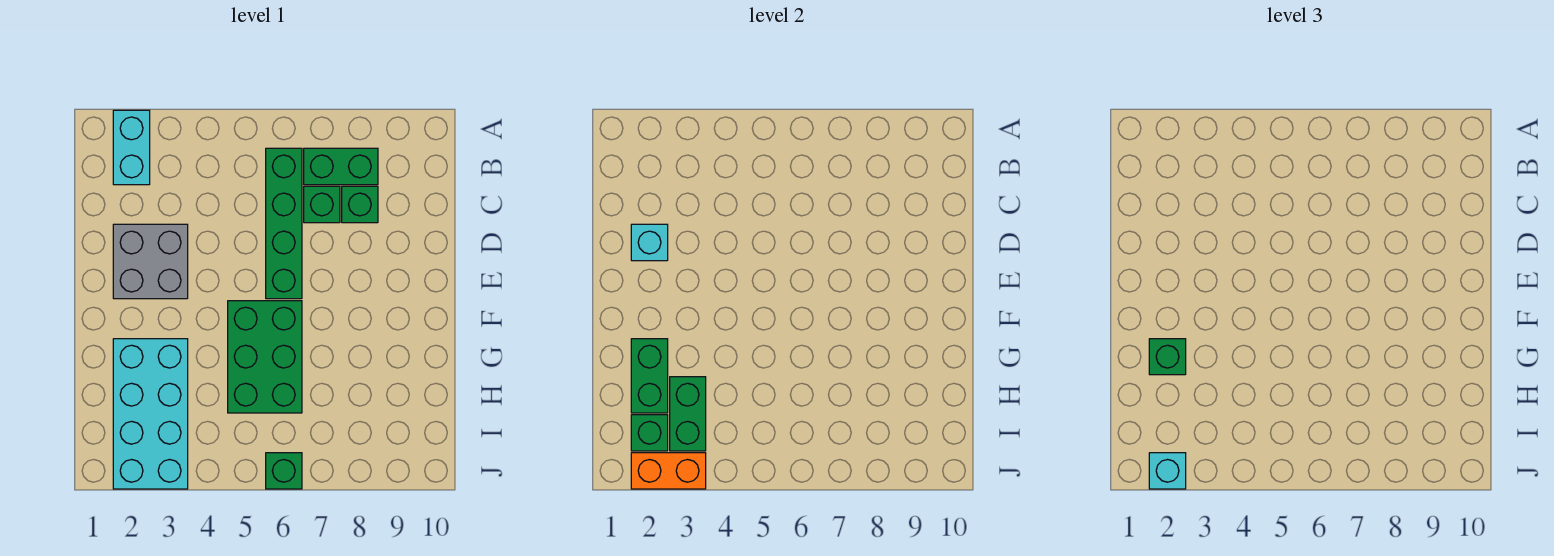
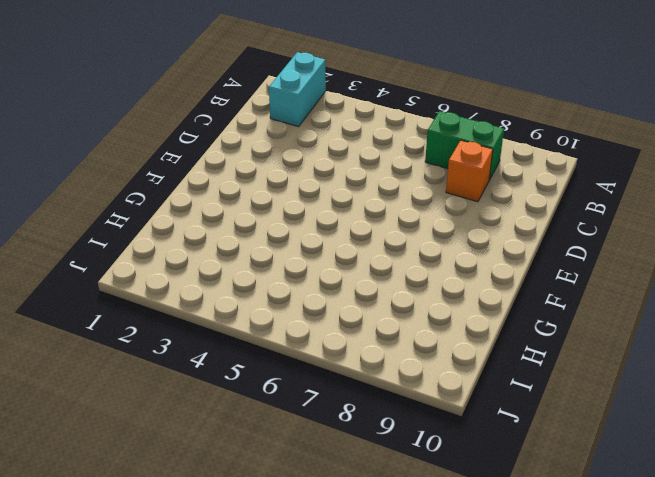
orange brick C8 level 1 -> green brick C8 level 1
none -> green brick B6:E6 level 1
none -> green brick C7 level 1
none -> grey brick D2:E3 level 1

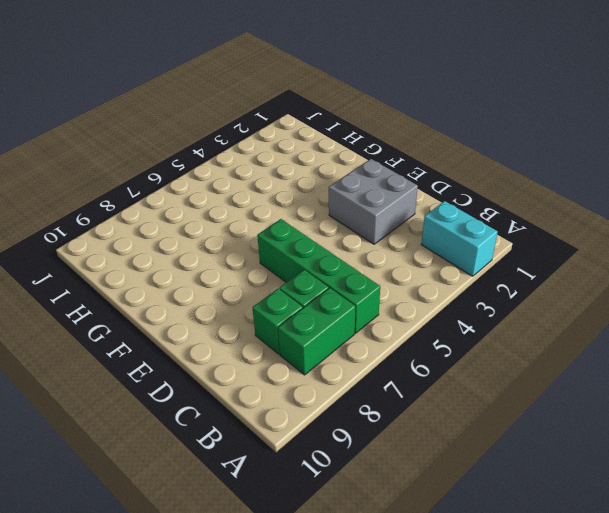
none -> green brick F5:H6 level 1
none -> cyan brick G2:J3 level 1
none -> green brick J6 level 1

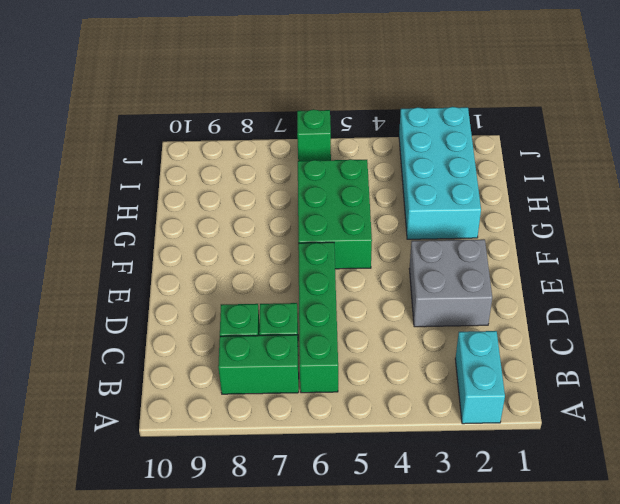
none -> cyan brick D2 level 2
none -> green brick G2:H2 level 2
none -> green brick H3:I3 level 2

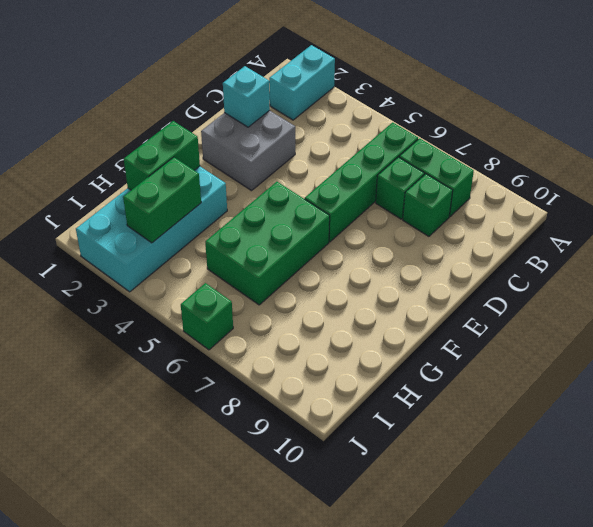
none -> green brick I2 level 2
none -> orange brick J2:J3 level 2
none -> green brick G2 level 3

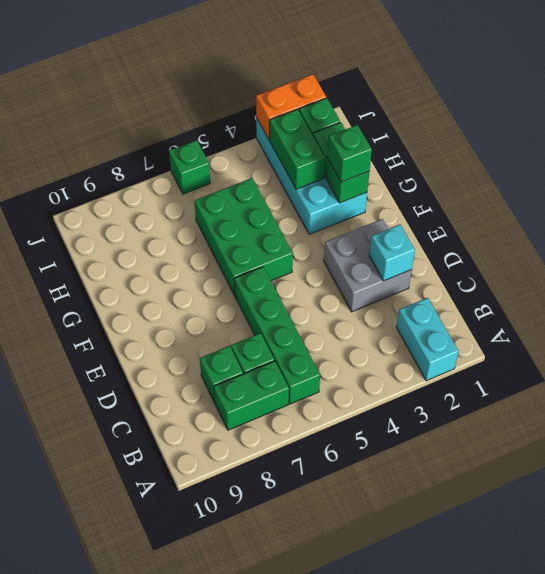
none -> cyan brick J2 level 3

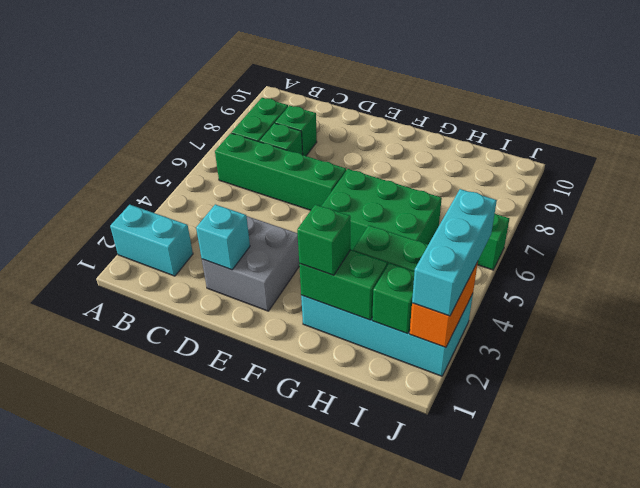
cyan brick J2:J4 level 3 -> cyan brick J2 level 3

